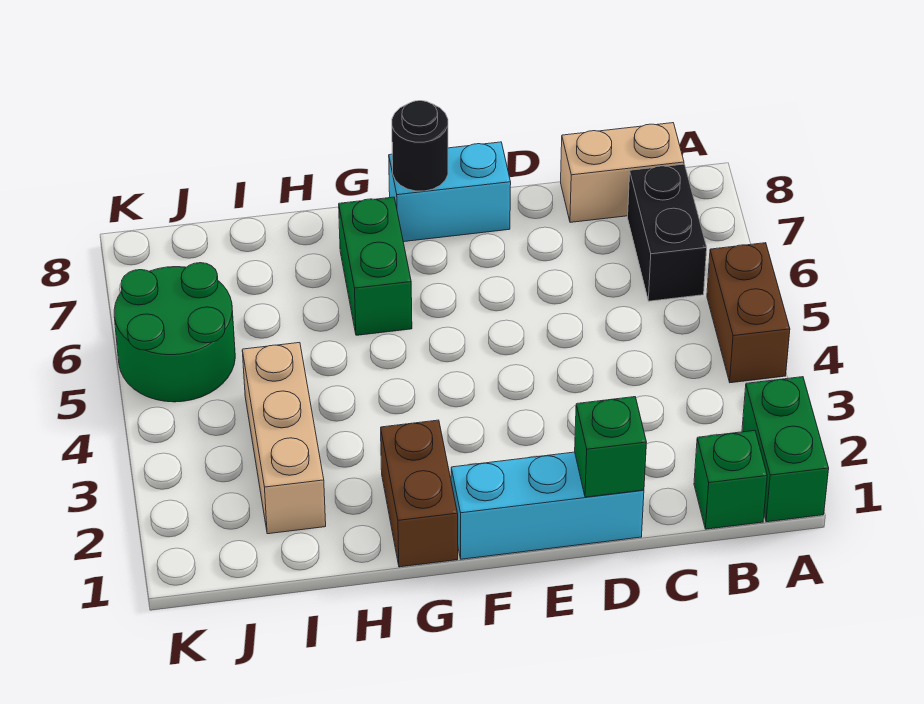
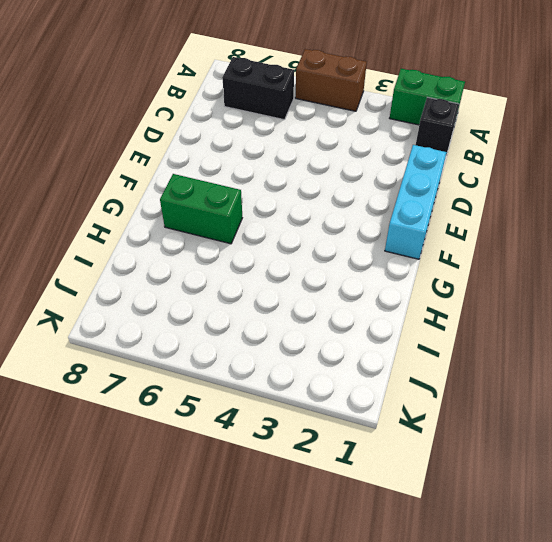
black brick B1 level 1 -> green brick B1 level 1
none -> tan brick B8:C8 level 1
none -> cyan brick E8:F8 level 1
none -> brown brick G1:G2 level 1

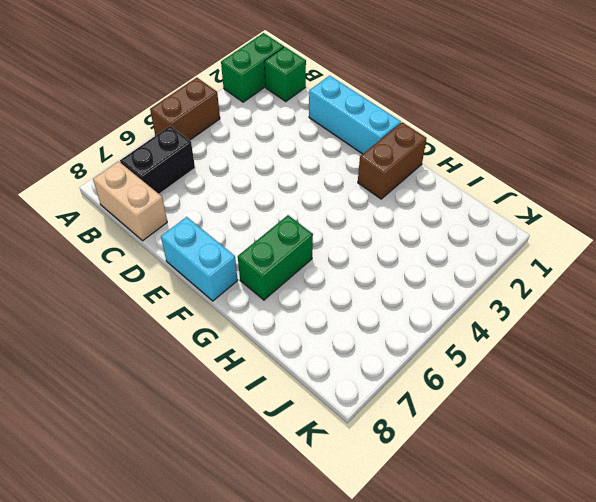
none -> tan brick I2:I4 level 1
none -> green round brick J5:K6 level 1
none -> green brick D1 level 2

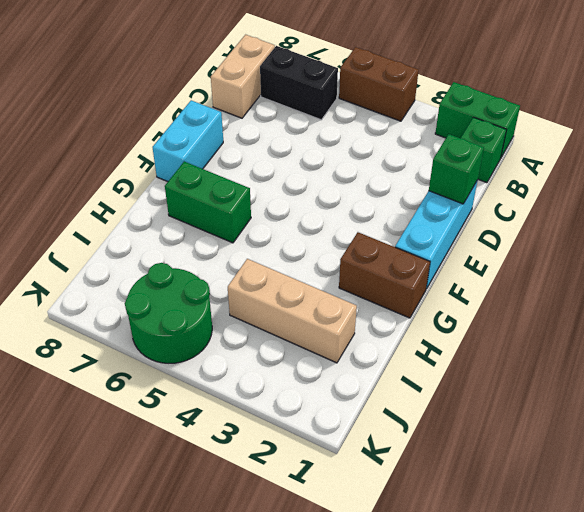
none -> black round brick F8 level 2

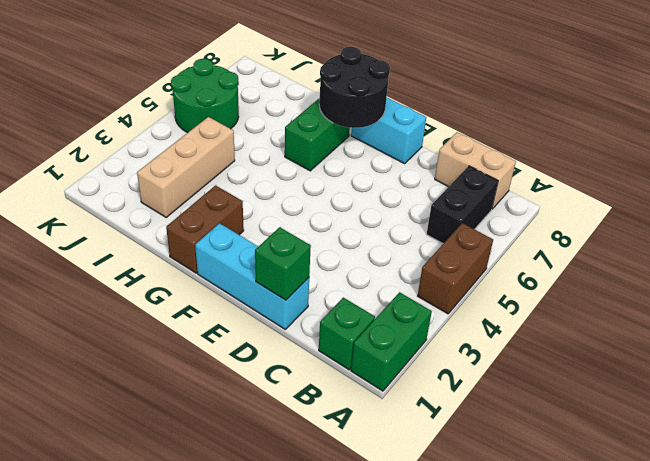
black round brick F7:G8 level 2 -> black round brick F8 level 2

